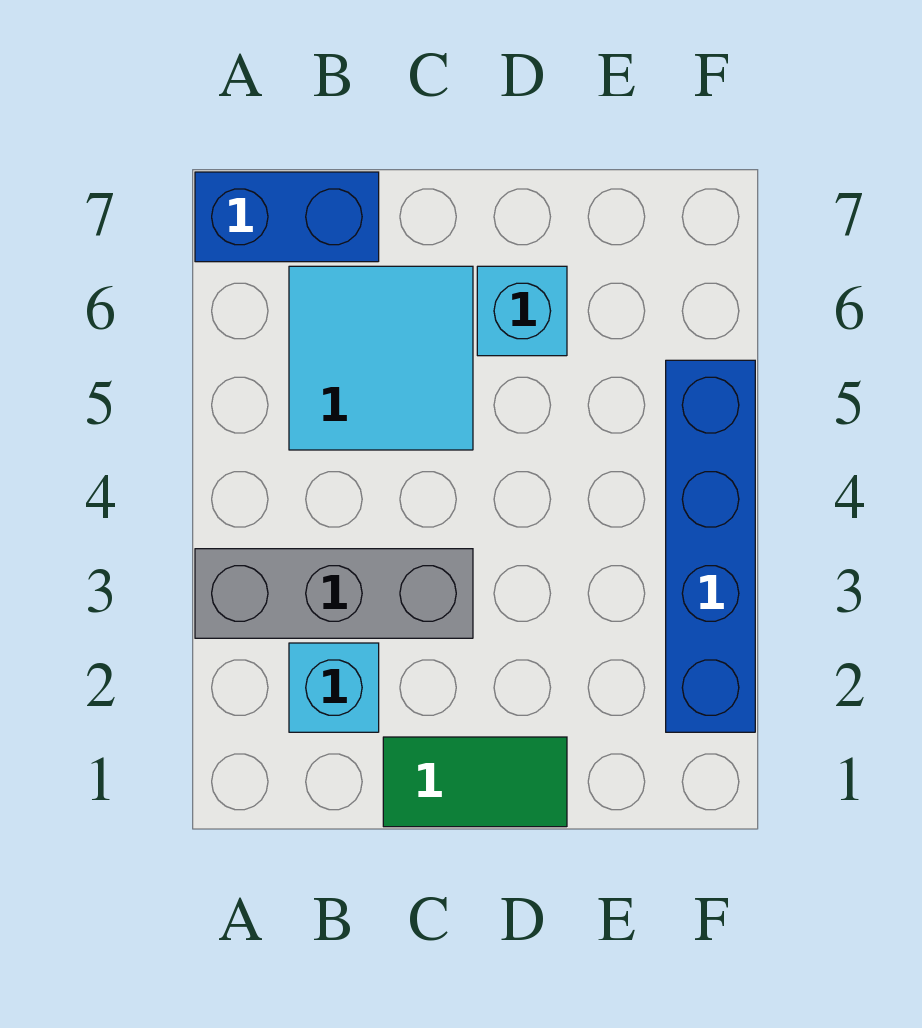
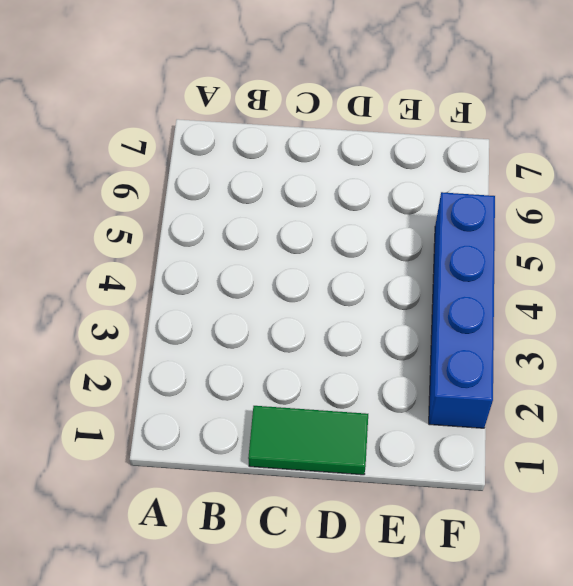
none -> grey brick A3:C3 level 1
none -> blue brick A7:B7 level 1

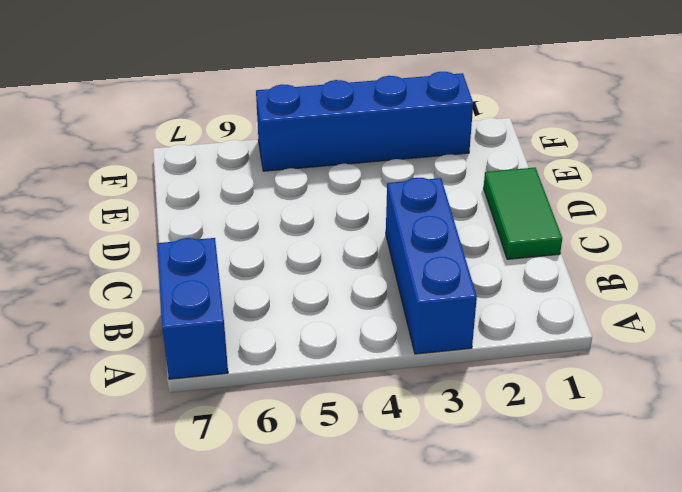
blue brick A3:C3 level 1 -> grey brick A3:C3 level 1
none -> cyan brick B2 level 1
none -> cyan tile B5:C6 level 1

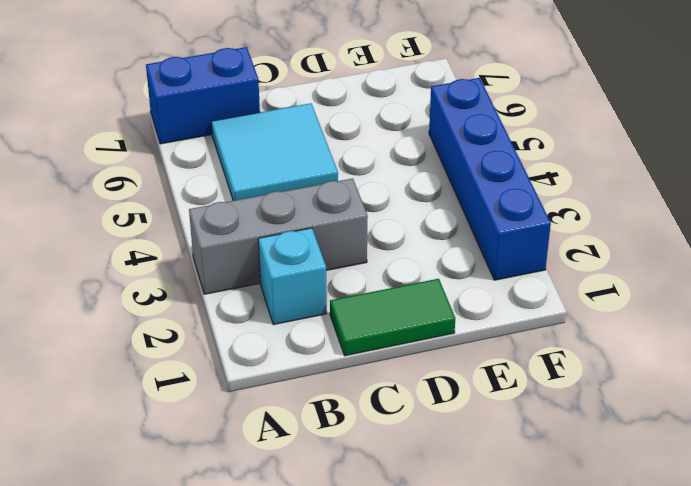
none -> cyan brick D6 level 1

